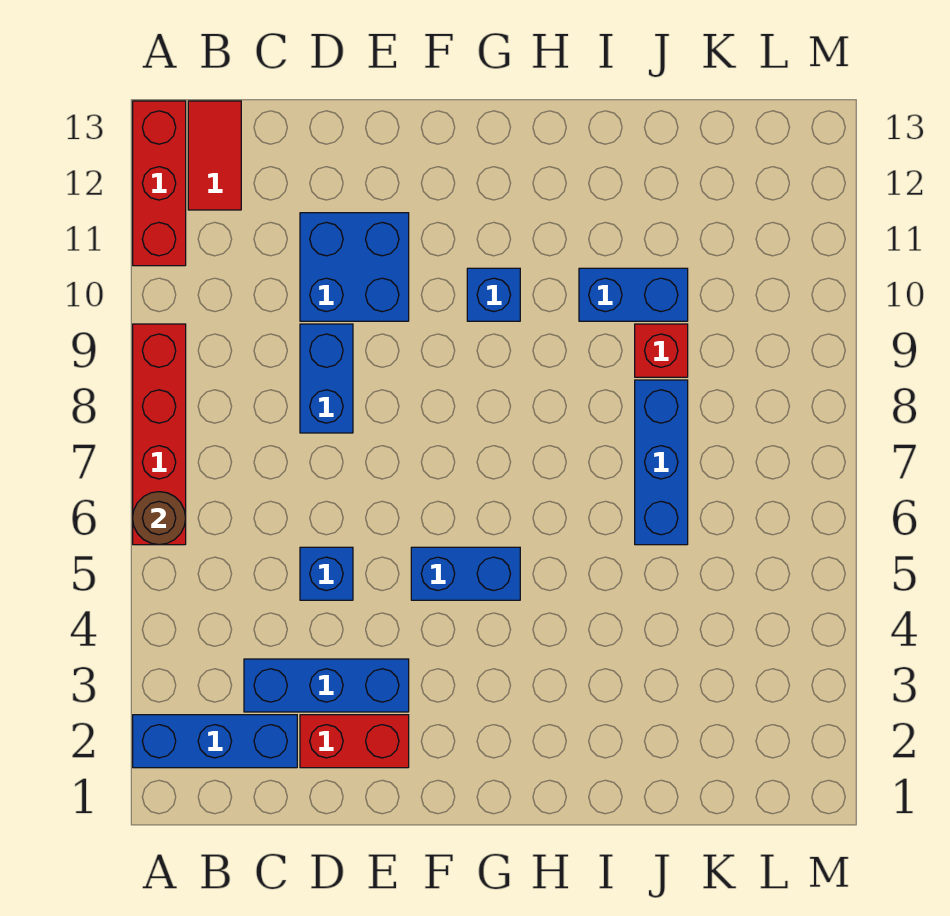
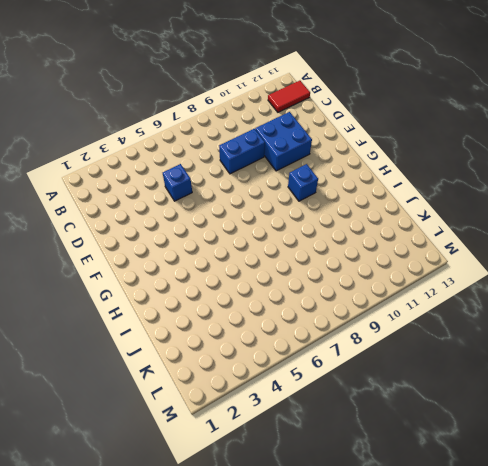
none -> blue brick A2:C2 level 1
none -> red brick A6:A9 level 1
none -> red brick A11:A13 level 1

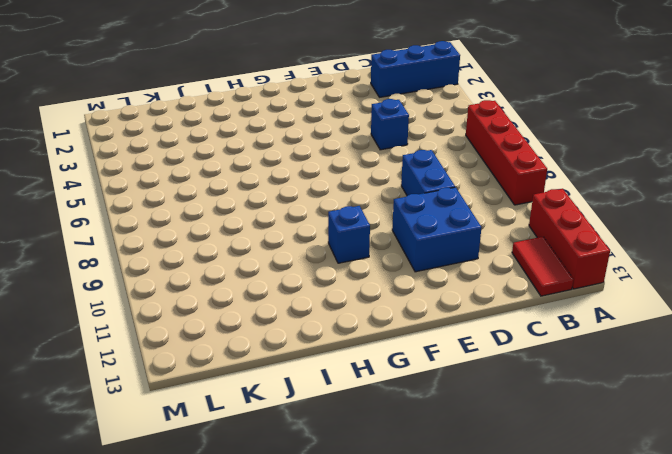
none -> blue brick C3:E3 level 1
none -> red brick D2:E2 level 1
none -> blue brick F5:G5 level 1

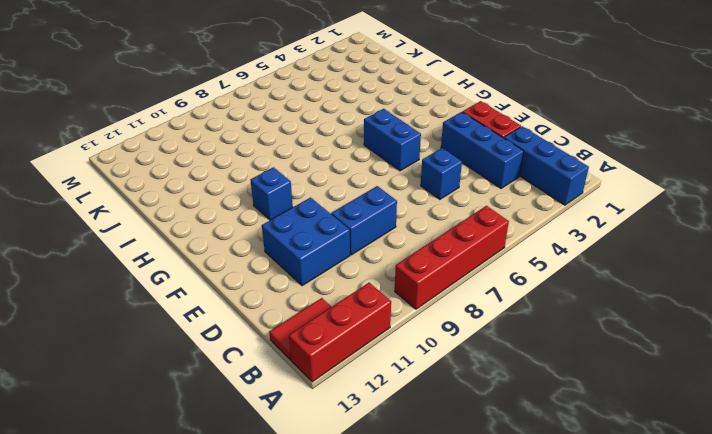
none -> blue brick I10:J10 level 1
none -> blue brick J6:J8 level 1
none -> red brick J9 level 1

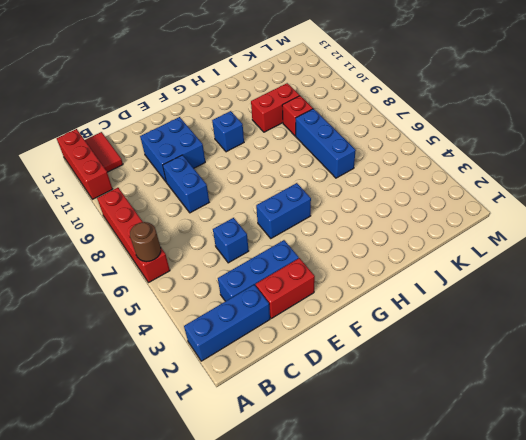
red brick I10:J10 level 1 -> blue brick I10:J10 level 1

